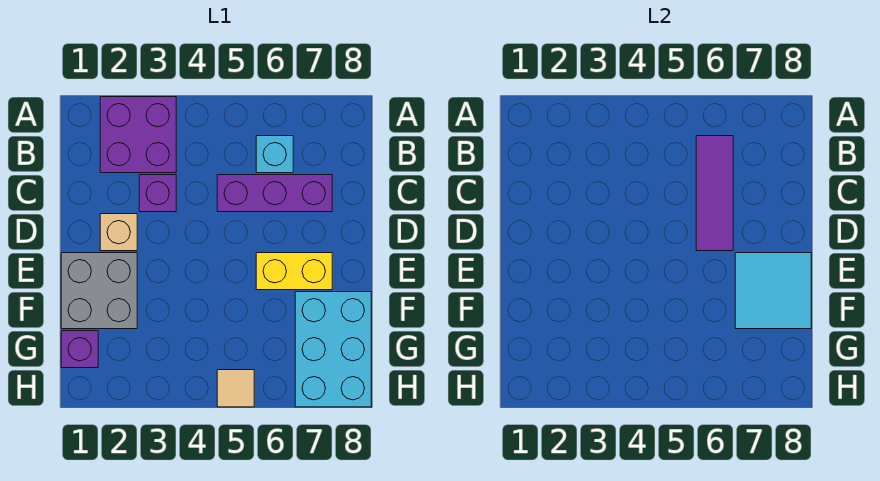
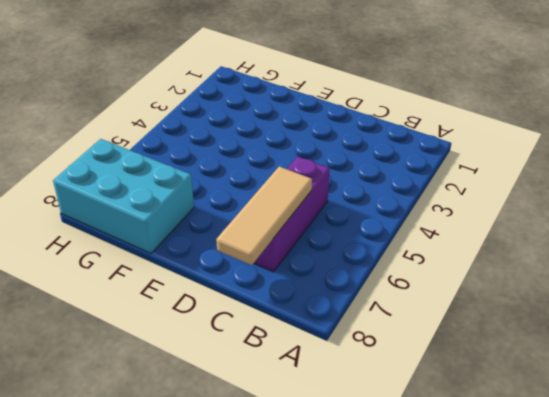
tan tile C6:C8 level 2 -> purple tile B6:D6 level 2
none -> purple brick A2:B3 level 1
none -> cyan brick B6 level 1
none -> purple brick C3 level 1

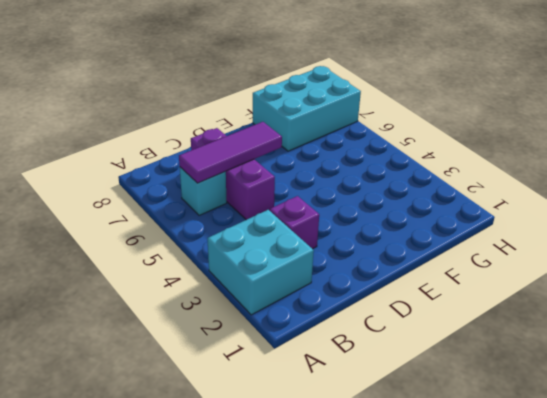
cyan brick A2:B3 level 1 -> purple brick A2:B3 level 1
none -> tan brick D2 level 1
none -> grey brick E1:F2 level 1
none -> yellow brick E6:E7 level 1

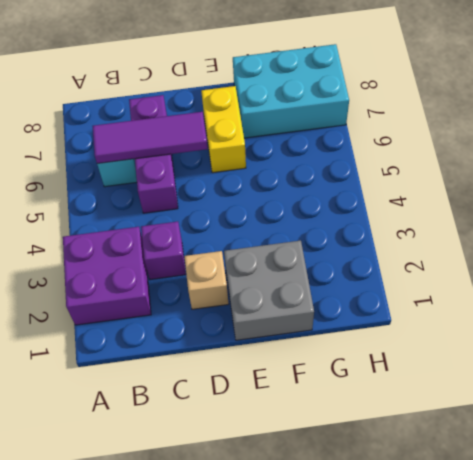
none -> purple brick G1 level 1
none -> tan tile H5 level 1
none -> cyan tile E7:F8 level 2

